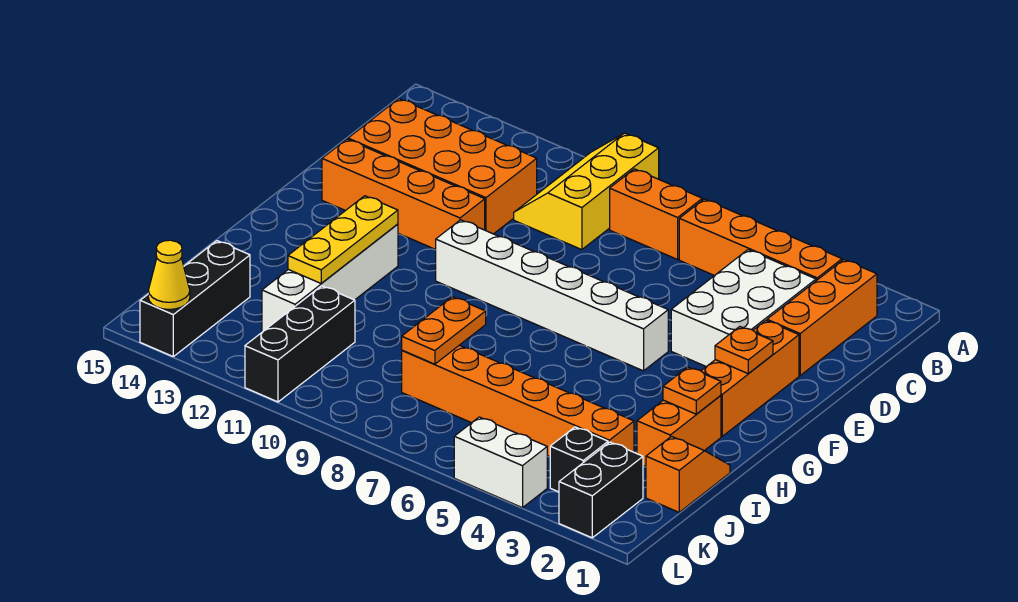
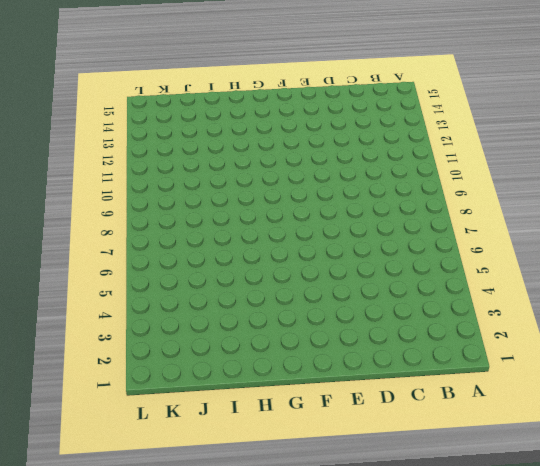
none -> yellow slope A9:C10 level 1 top 9
none -> orange brick B2:D2 level 1
none -> orange brick B3:B6 level 1

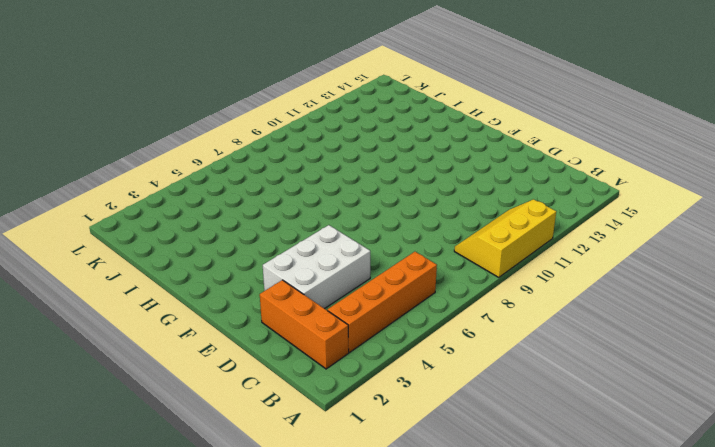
yellow slope A9:B11 level 1 top A -> yellow slope A9:C10 level 1 top 9
white brick D3:E5 level 1 -> white brick C3:E4 level 1
none -> orange brick B7:B8 level 1
none -> orange brick C11:D14 level 1
none -> orange brick E2:G2 level 1

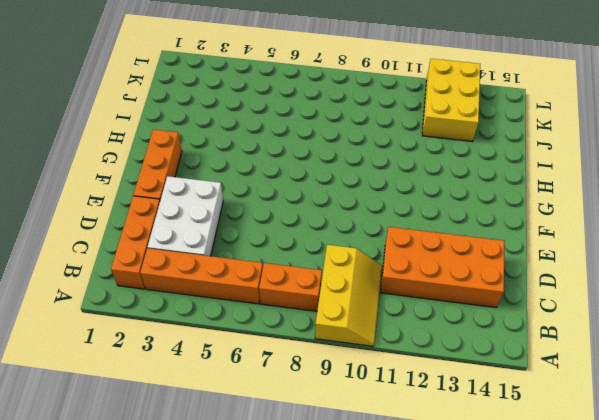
yellow brick J12:L13 level 1 -> white brick G12:J12 level 1
none -> orange brick E11:E14 level 1
none -> white brick F5:F10 level 1
none -> orange brick H2:I2 level 1

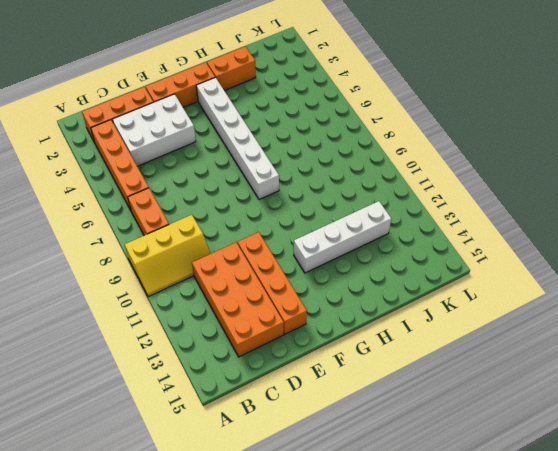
white brick G3:G8 level 1 -> white brick F5:F10 level 1
none -> orange slope I1:J1 level 1 top J
none -> orange brick J3:J8 level 1
none -> black brick J11:L11 level 1

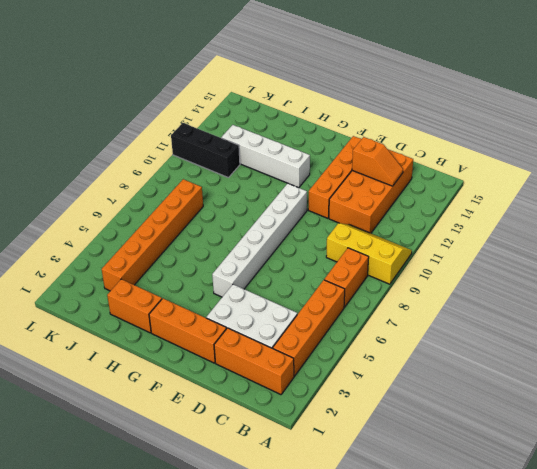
orange slope C13:D13 level 2 top D -> orange slope I1:J1 level 1 top J
none -> black brick J14:L14 level 1
none -> black brick K2:L2 level 1
none -> black brick K3 level 1

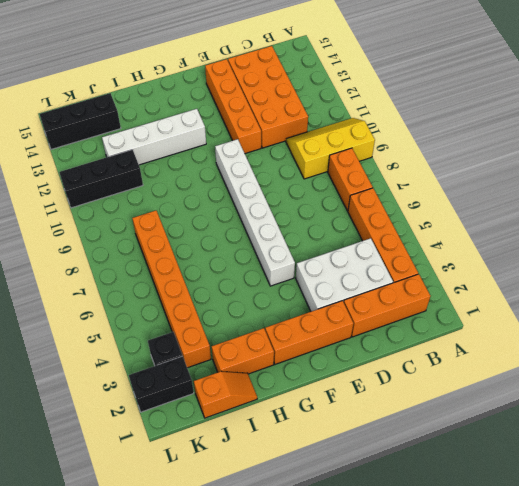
none -> white brick L4:L5 level 1
none -> orange plate F2 level 2
none -> yellow plate G12:I12 level 2

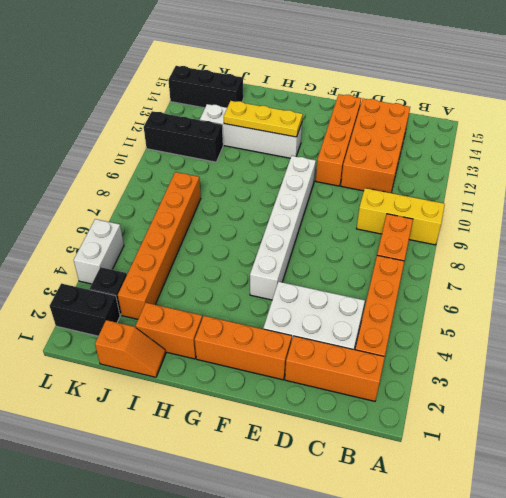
none -> orange plate F2 level 2
none -> orange plate H2 level 2
none -> orange plate I8:J8 level 2

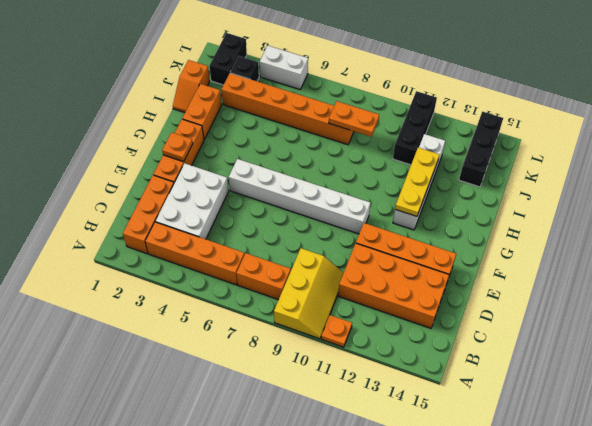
orange plate A11 level 1 -> orange plate H2 level 2
orange plate J8:J9 level 2 -> orange plate I8:J8 level 2
none -> yellow cone L14 level 2

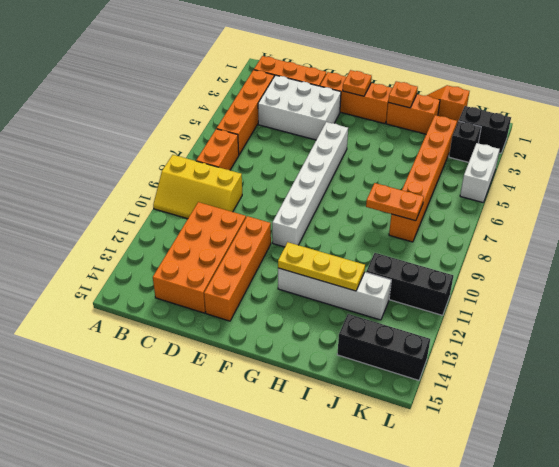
none -> yellow cone L14 level 2

